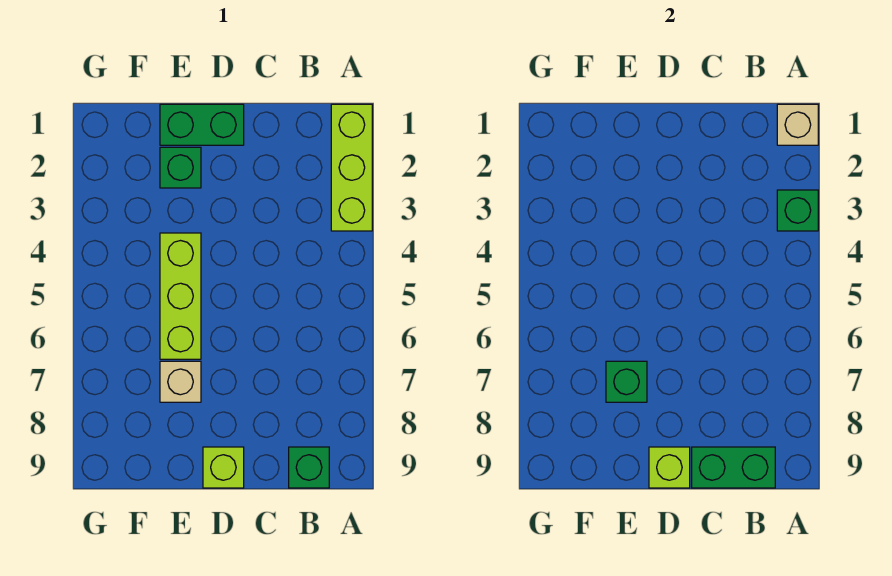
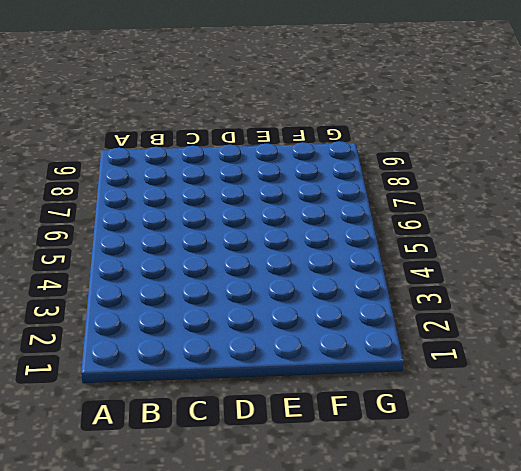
none -> lime brick A1:A3 level 1
none -> green brick B9 level 1
none -> green brick D1:E1 level 1

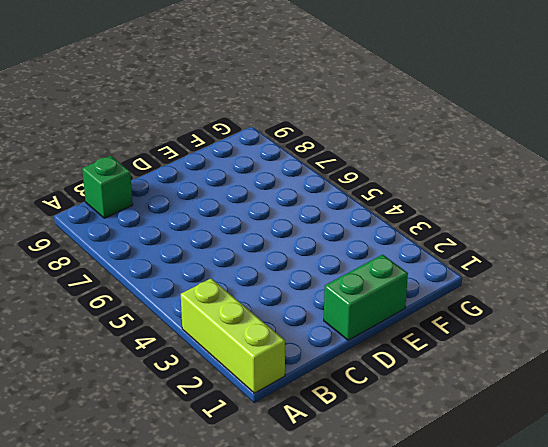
none -> lime brick D9 level 1
none -> green brick E2 level 1
none -> lime brick E4:E6 level 1

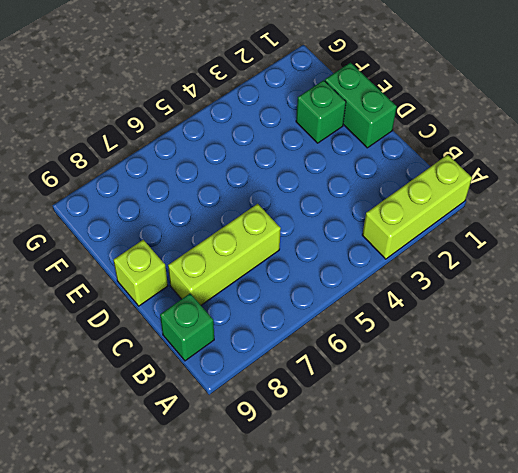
lime brick C6:C8 level 1 -> lime brick E4:E6 level 1
none -> tan brick E7 level 1
none -> tan brick A1 level 2
none -> green brick A3 level 2

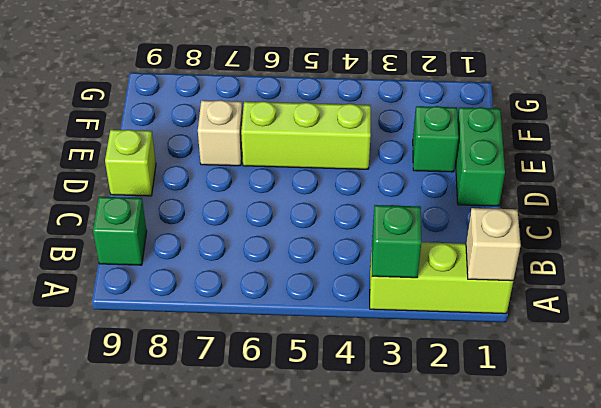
none -> green brick B9:C9 level 2
none -> lime brick D9 level 2
none -> green brick E7 level 2

